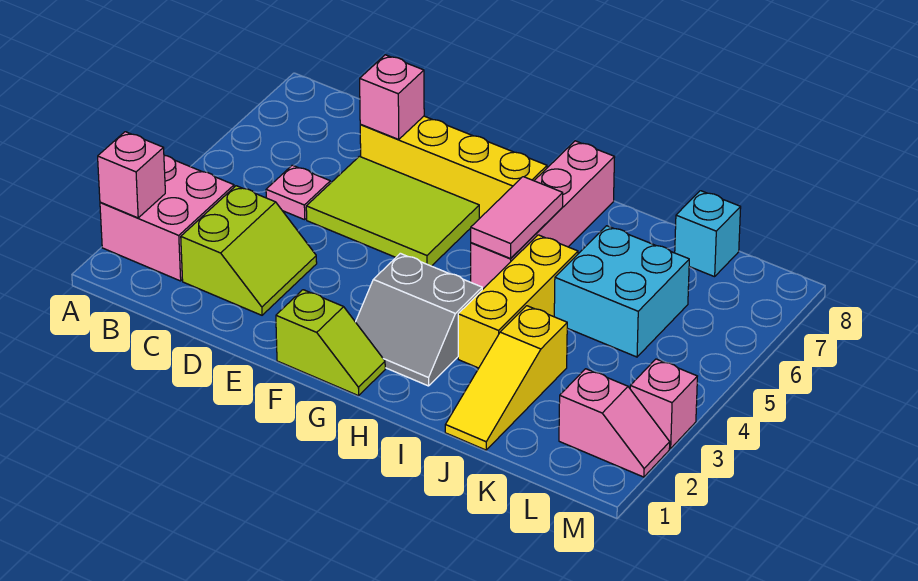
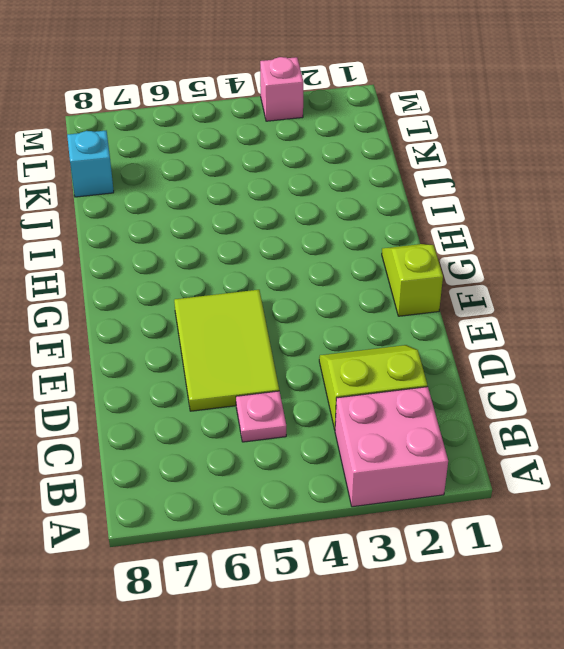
none -> yellow brick D7:G7 level 1
none -> grey slope G2:H3 level 1 top 3
none -> pink brick H5:H8 level 1

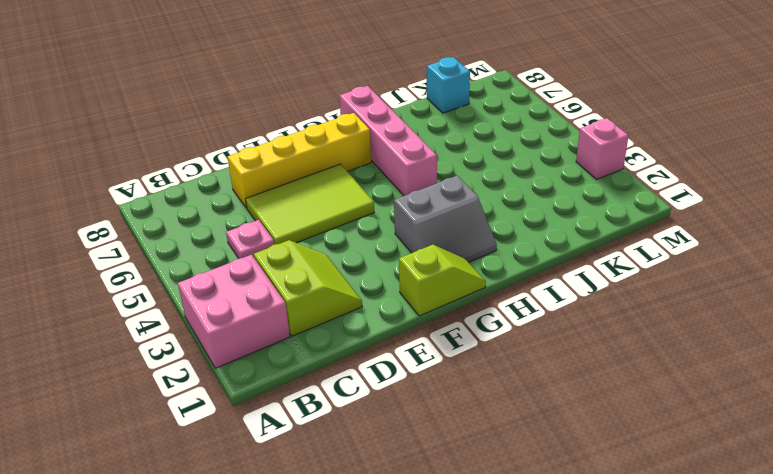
none -> yellow brick I3:I5 level 1
none -> yellow slope J1:J3 level 1 top 3
none -> cyan brick J5:K6 level 1

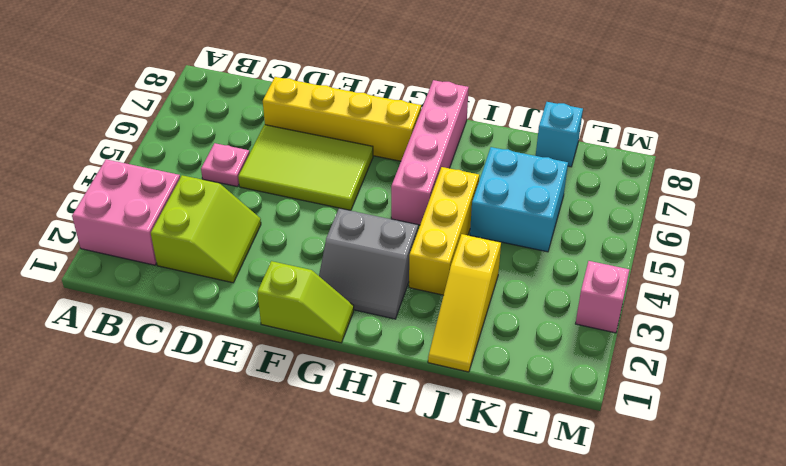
none -> pink slope L2:M2 level 1 top L
none -> pink brick A2 level 2
none -> pink brick D7 level 2

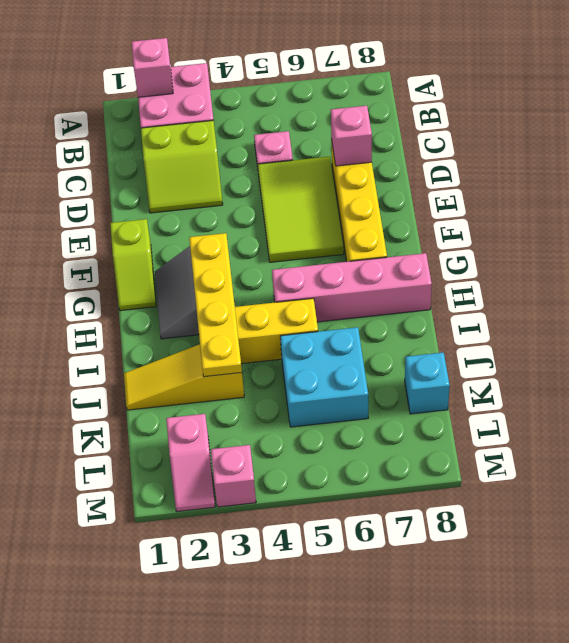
yellow plate G3:J3 level 2 -> none
none -> pink tile H5:H6 level 2

